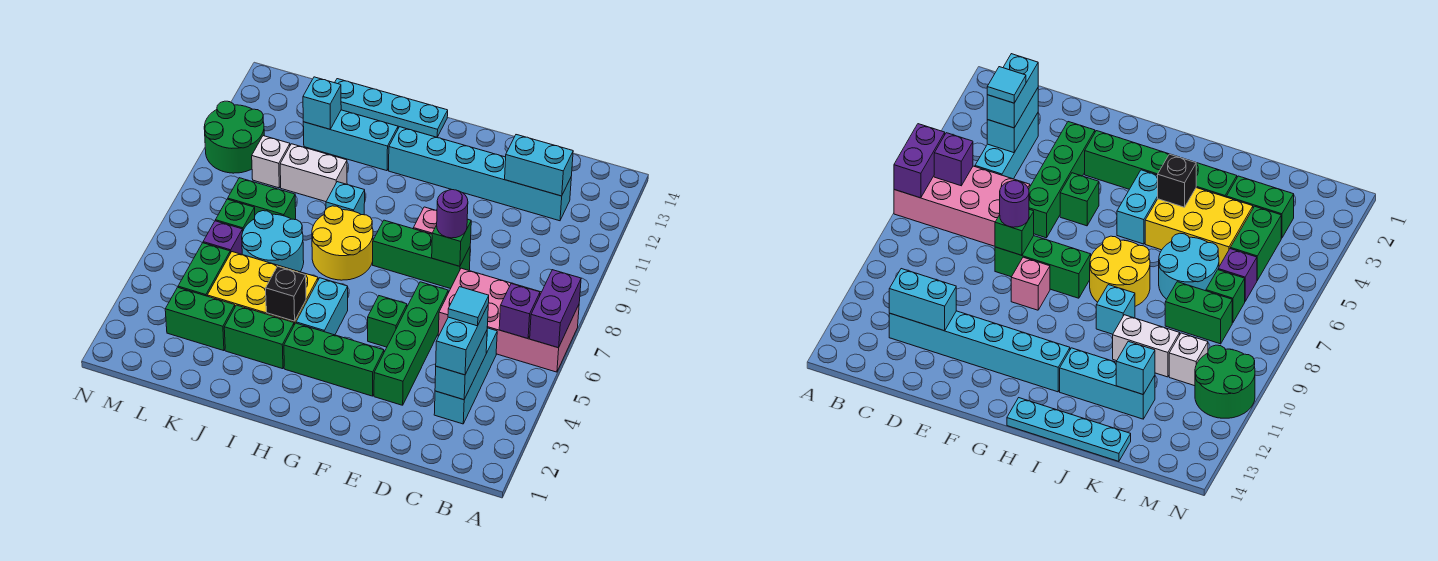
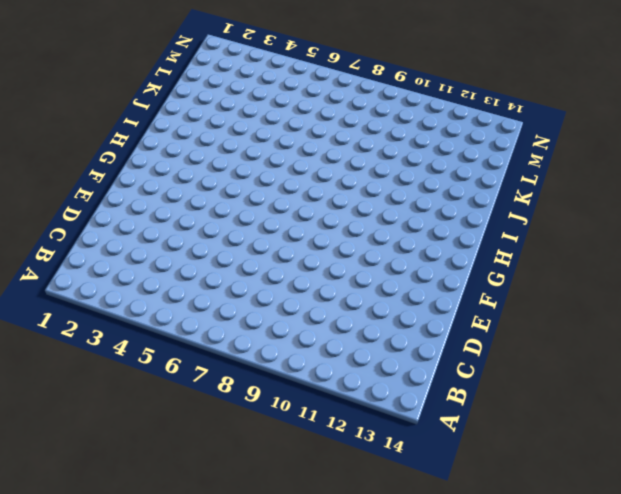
none -> pink brick A6:D7 level 1
none -> cyan brick C3:C5 level 1
none -> cyan brick C12:H12 level 1
none -> green brick E3:E6 level 1

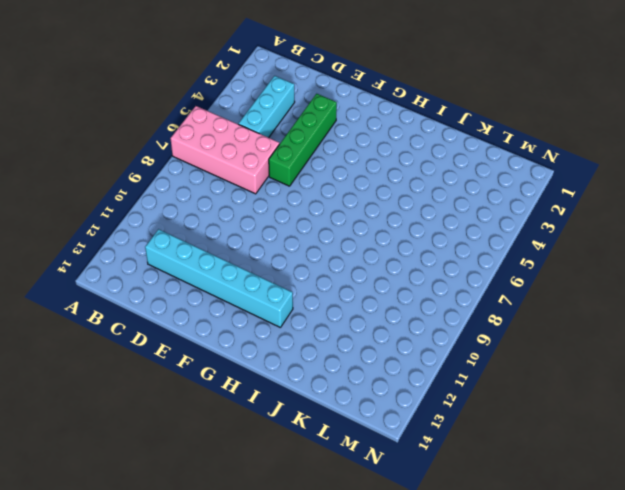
none -> green brick E8:G8 level 1
none -> green brick F3:H3 level 1
none -> green brick F5 level 1
none -> pink brick F9 level 1

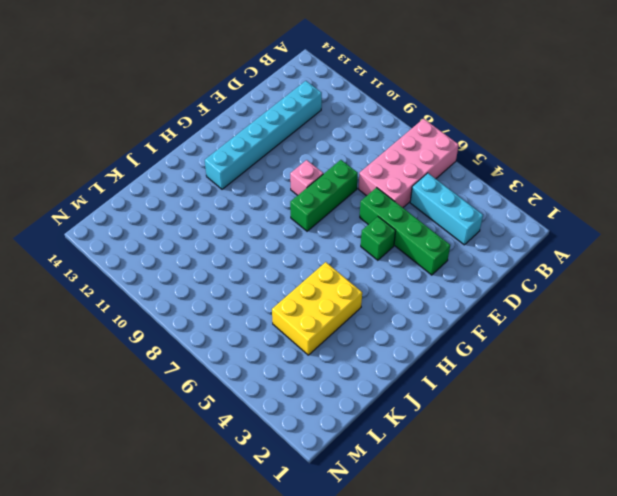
none -> green brick F3:H3 level 1
none -> cyan brick H4:H5 level 1
none -> yellow round brick H7:I8 level 1
none -> cyan plate H14:K14 level 1

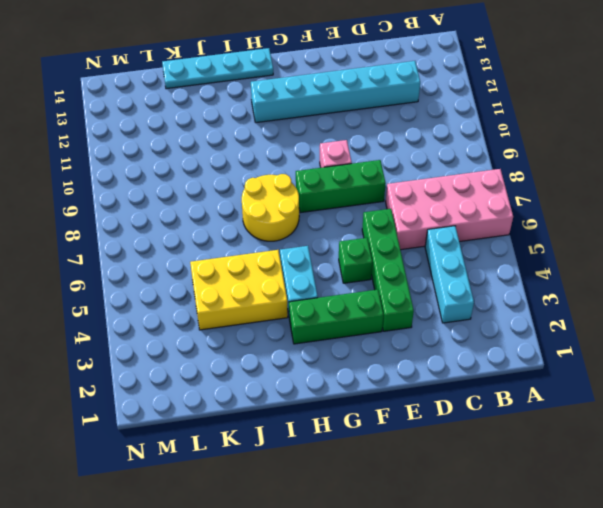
none -> green brick I3:J3 level 1
none -> cyan brick I9 level 1
none -> cyan brick I12:K12 level 1
none -> cyan round brick J6:K7 level 1

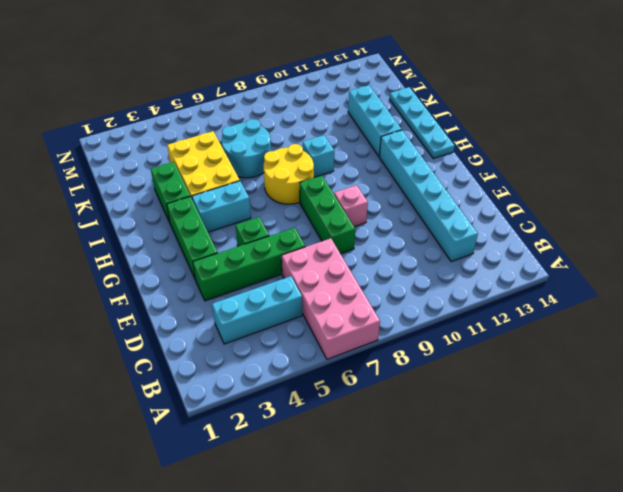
none -> white brick J10:K10 level 1
none -> green brick K3:L3 level 1
none -> green brick K8:L8 level 1
none -> green brick L4:L5 level 1

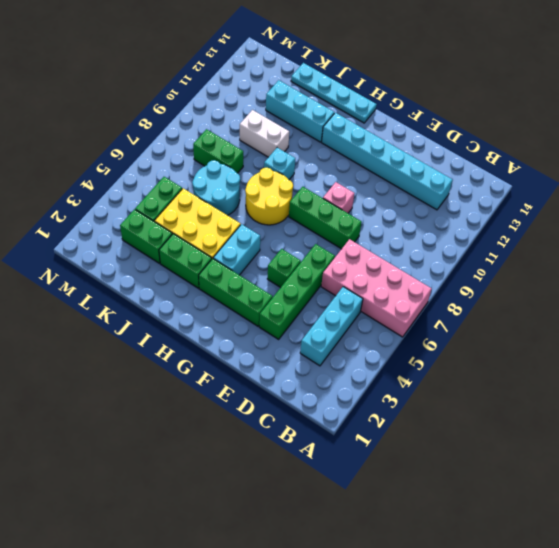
none -> purple brick L6 level 1
none -> green brick L7 level 1
none -> white brick L10 level 1
none -> green round brick M10:N11 level 1

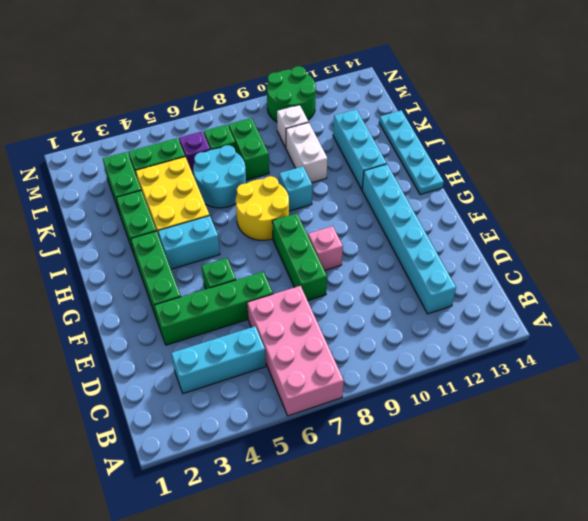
none -> purple brick A6:A7 level 2
none -> purple brick B6 level 2
none -> cyan brick C3:C4 level 2
none -> cyan brick C12:D12 level 2

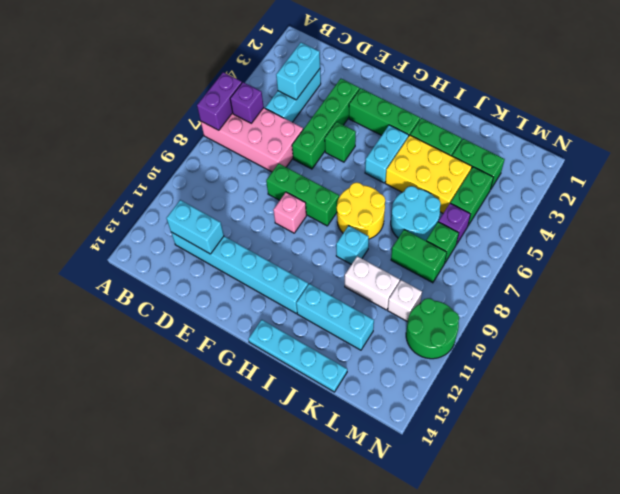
none -> green brick E8 level 2
none -> black brick I4 level 2
none -> cyan brick K12 level 2
none -> cyan brick C3:C4 level 3

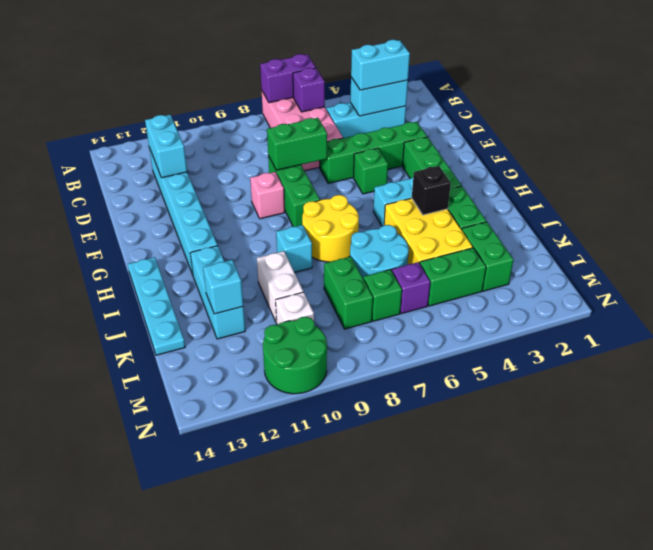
green brick E7:E8 level 2 -> green brick E8 level 2
none -> purple round brick E8 level 3
none -> cyan tile C4 level 4

